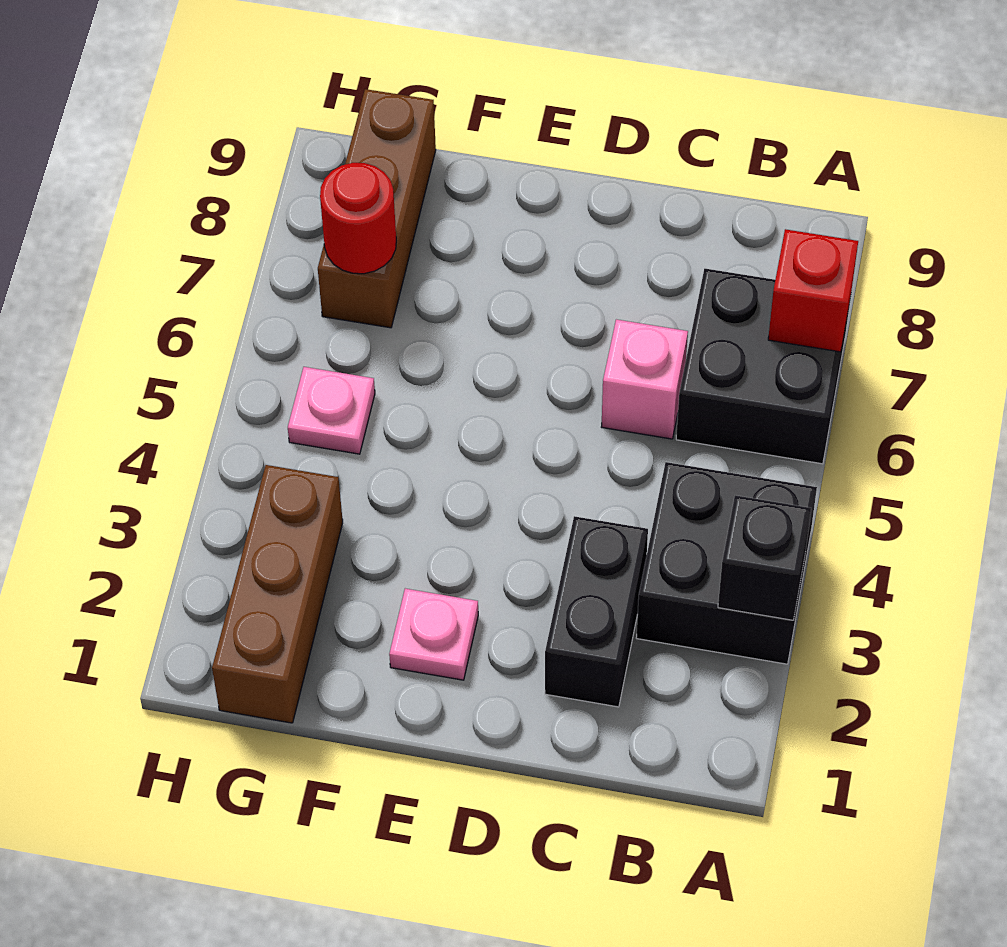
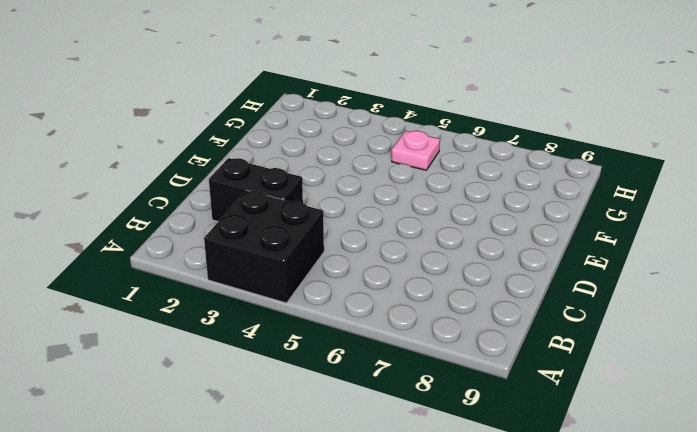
none -> black brick A6:B7 level 1
none -> pink brick C6 level 1

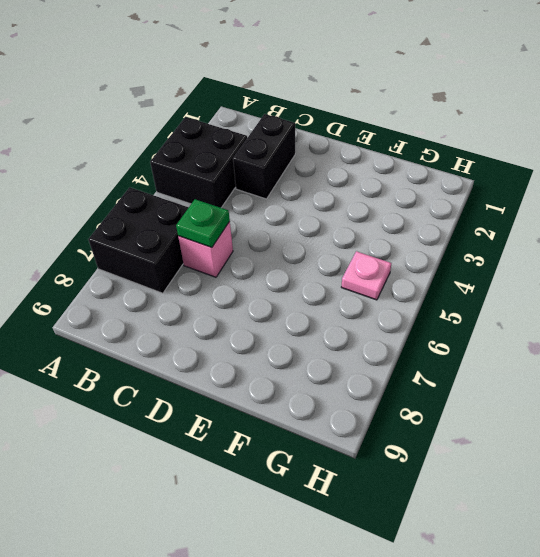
green plate C6 level 2 -> none
none -> pink plate E2 level 1
none -> brown brick G1:G3 level 1

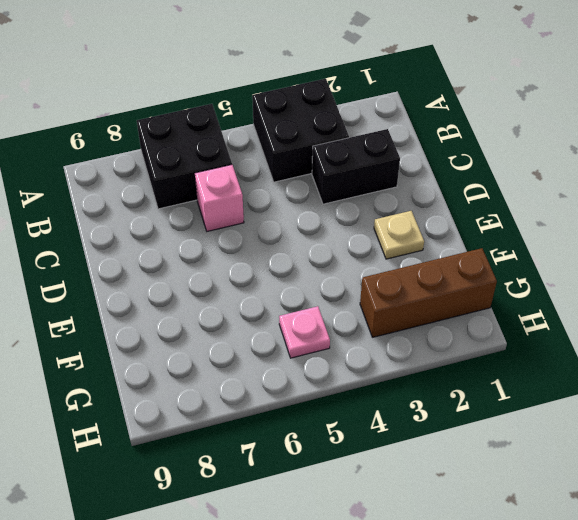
tan plate E2 level 1 -> pink plate E2 level 1
none -> brown brick G7:G9 level 1
none -> black brick A3 level 2

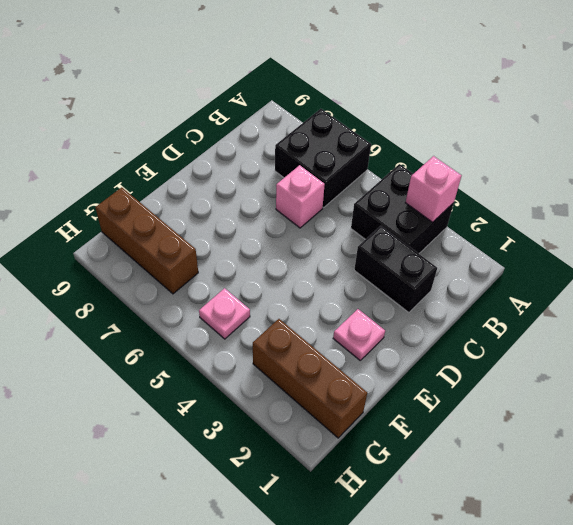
pink brick A3 level 2 -> black brick A3 level 2
none -> red brick A7 level 2
none -> red round brick G7 level 2

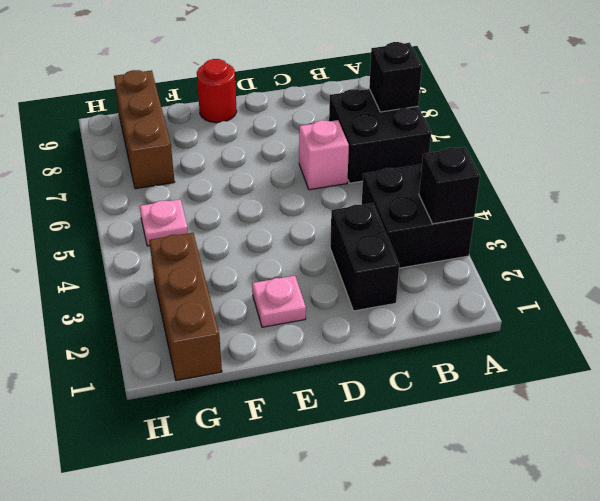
black brick A7 level 2 -> red brick A7 level 2
red round brick E9 level 1 -> red round brick G7 level 2

